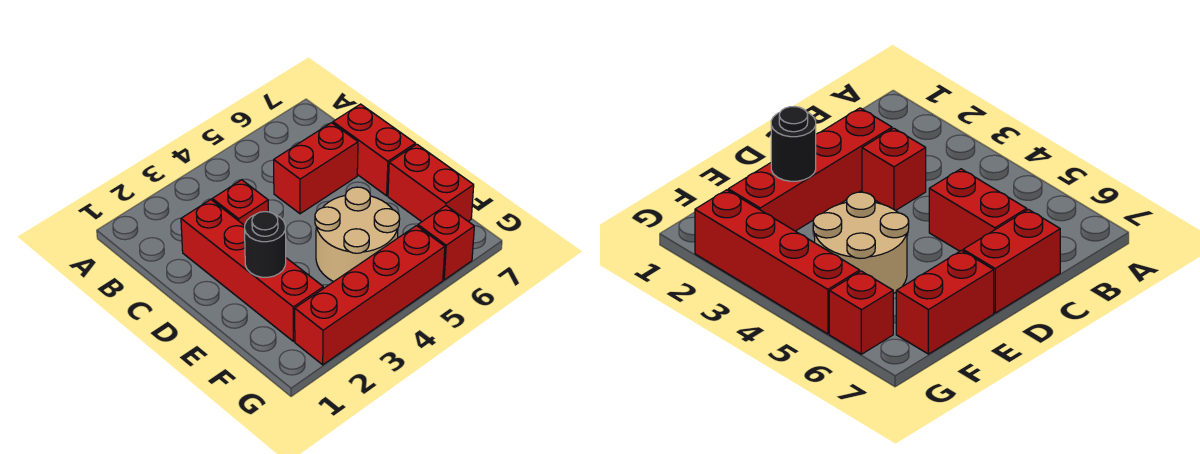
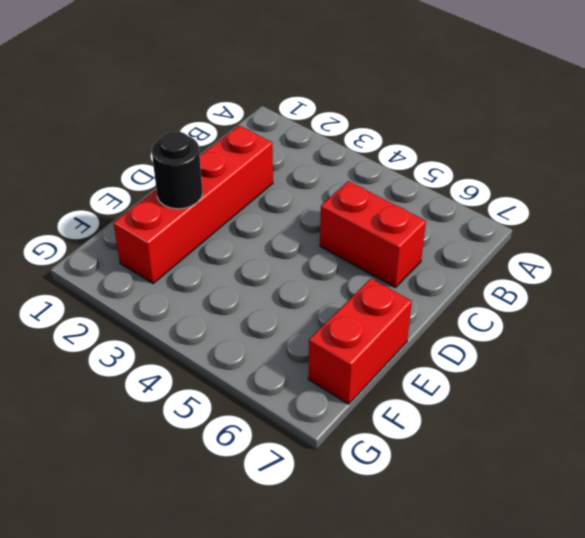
none -> red brick C3 level 1
none -> red brick C7:D7 level 1

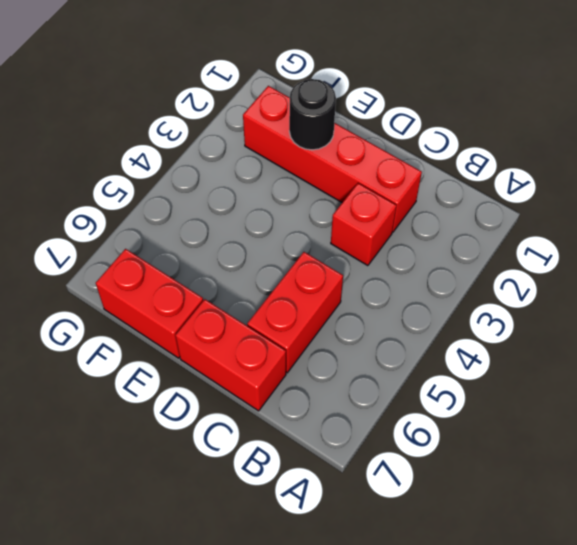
none -> tan round brick E4:F5 level 1
none -> red brick G2:G5 level 1

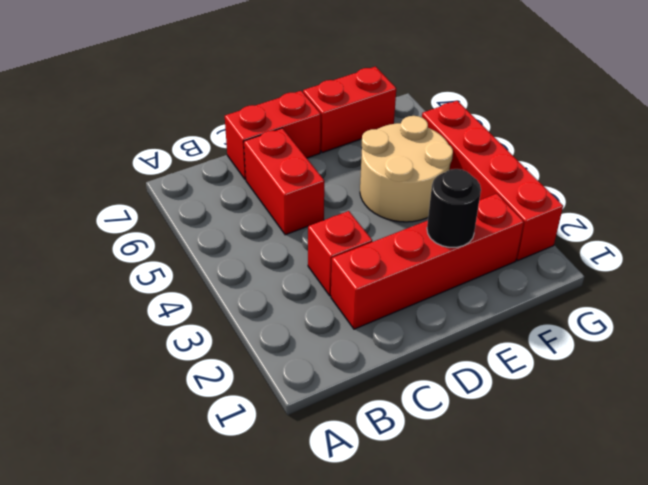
none -> red brick G6 level 1

